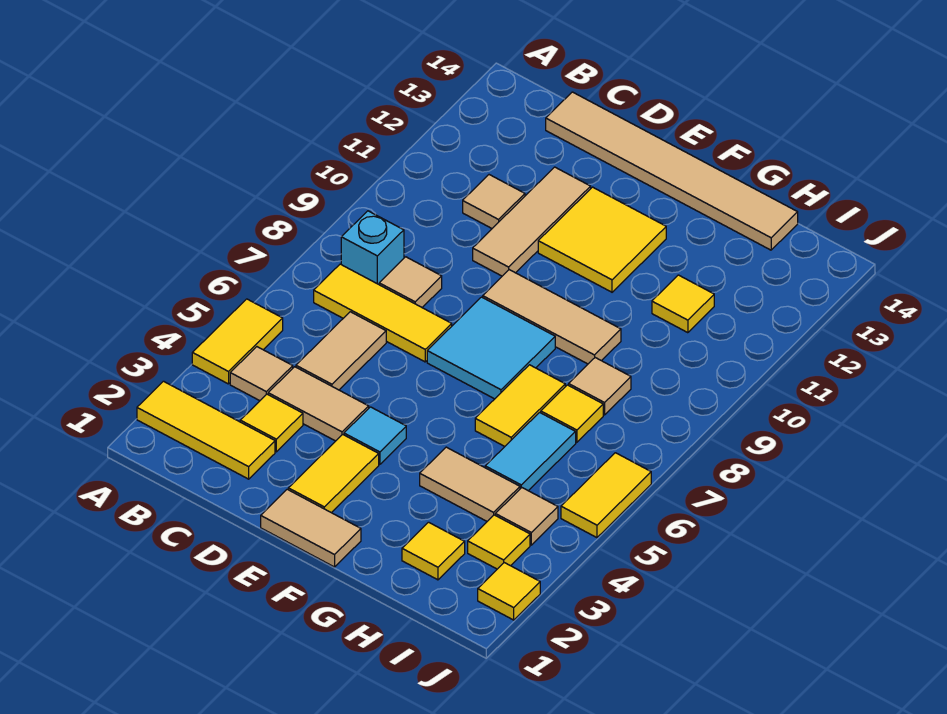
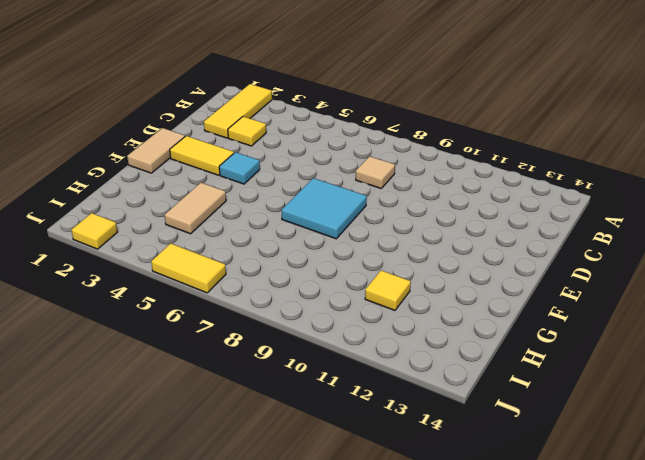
none -> yellow tile A4:A5 level 1
none -> tan tile B4 level 1
none -> yellow tile B7:D7 level 1

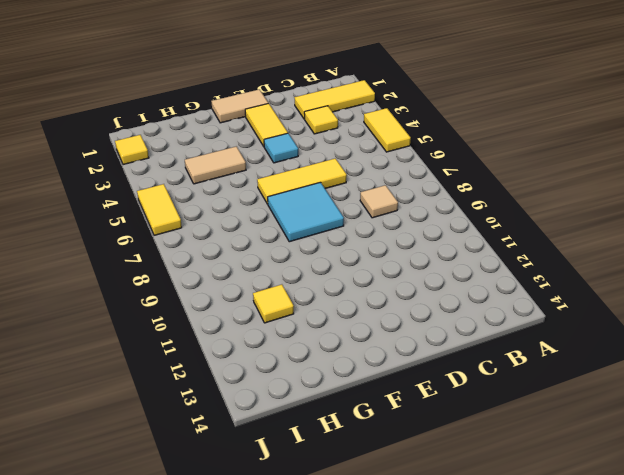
yellow tile D6:F6 level 1 -> yellow tile B7:D7 level 1
none -> tan tile B4 level 1
none -> cyan brick B8 level 1
none -> tan tile C4:D4 level 1

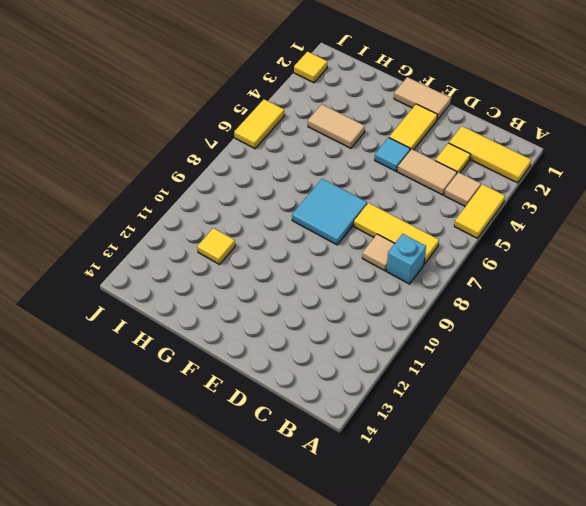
none -> tan tile C5:C6 level 1
none -> tan tile C11 level 1
none -> tan tile C14:H14 level 1

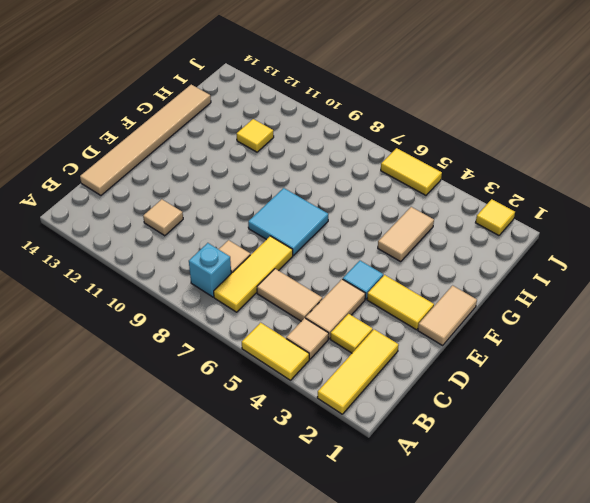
none -> tan tile D10:D12 level 1
none -> tan tile E9:G9 level 1
none -> yellow tile E11:F12 level 1

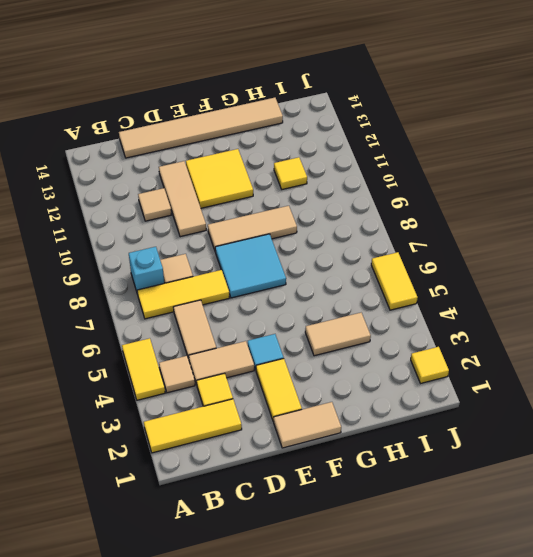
none -> yellow tile G6:G7 level 1
none -> yellow tile H2 level 1
none -> cyan tile H5:H6 level 1

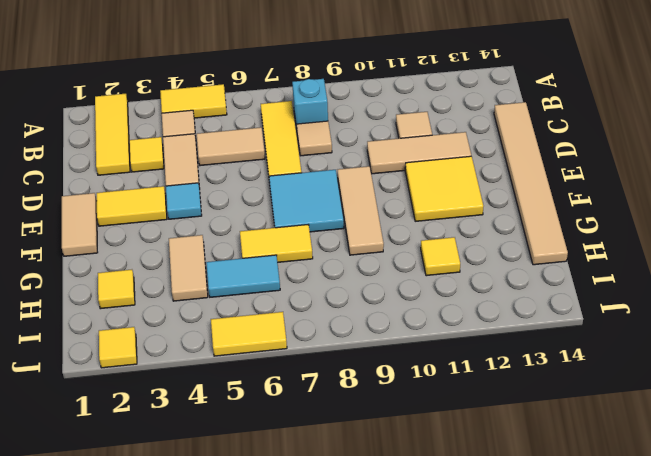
none -> yellow tile H7 level 1
none -> tan tile H8 level 1
none -> yellow tile I3 level 1

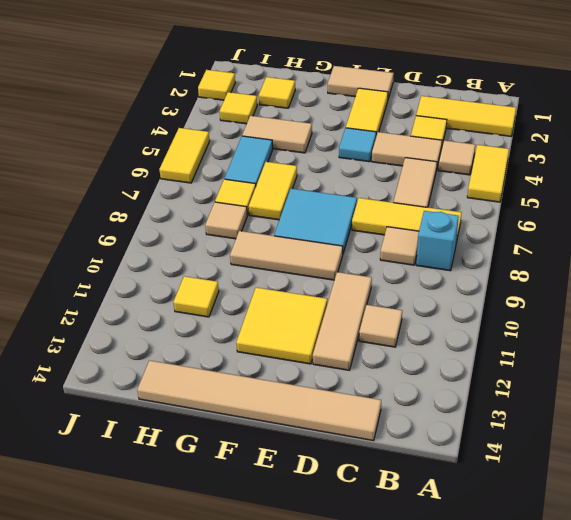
none -> tan tile I4 level 1

